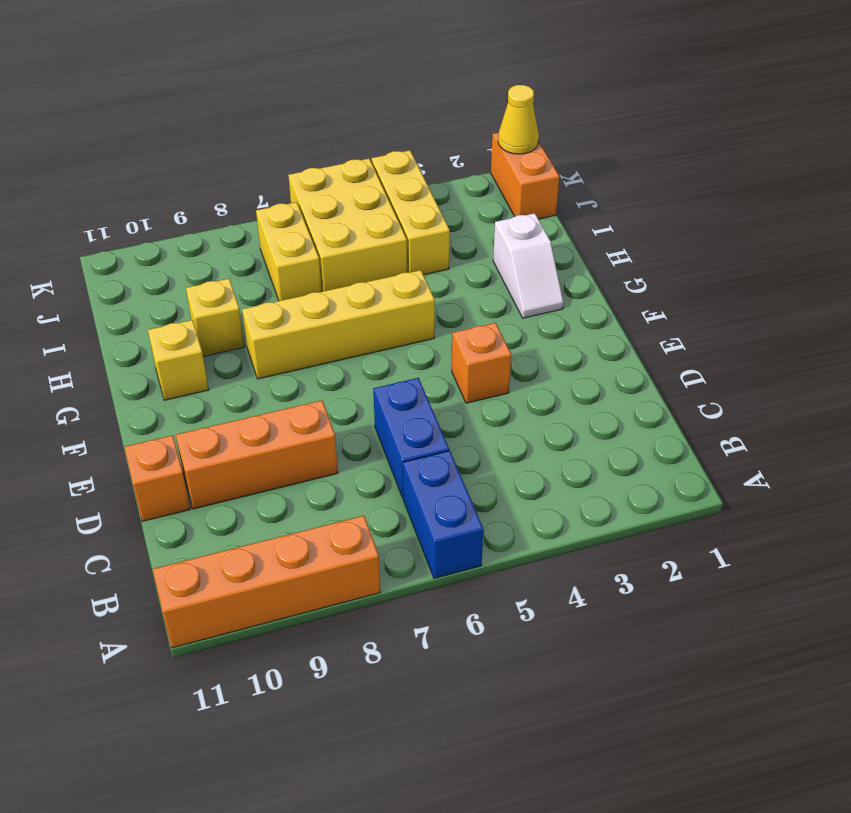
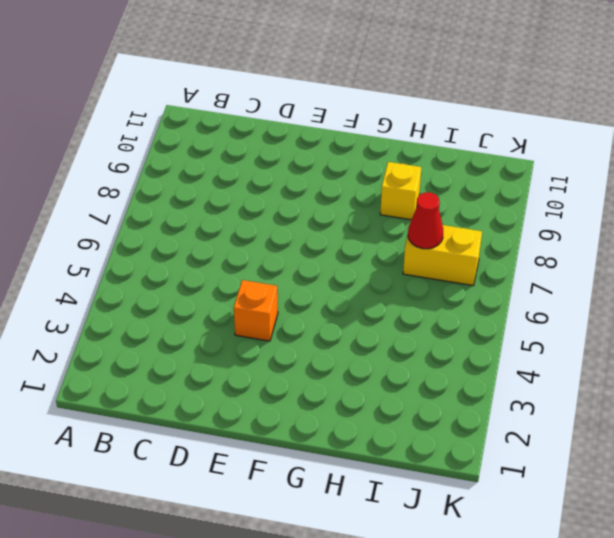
red cone I7 level 2 -> none
none -> blue brick A6:B6 level 1
none -> orange brick A8:A11 level 1
none -> blue brick C6:D6 level 1

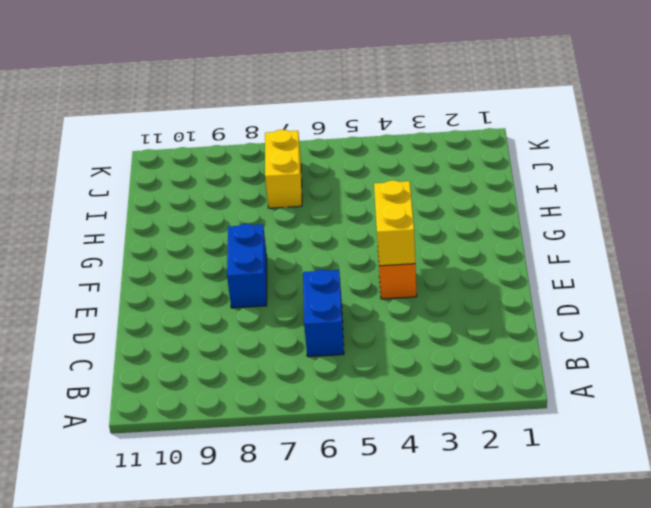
yellow brick E4:F4 level 2 -> none
blue brick E8:F8 level 1 -> blue brick A6:B6 level 1
none -> orange brick A8:A11 level 1
none -> orange brick D8:D10 level 1
none -> orange brick D11 level 1

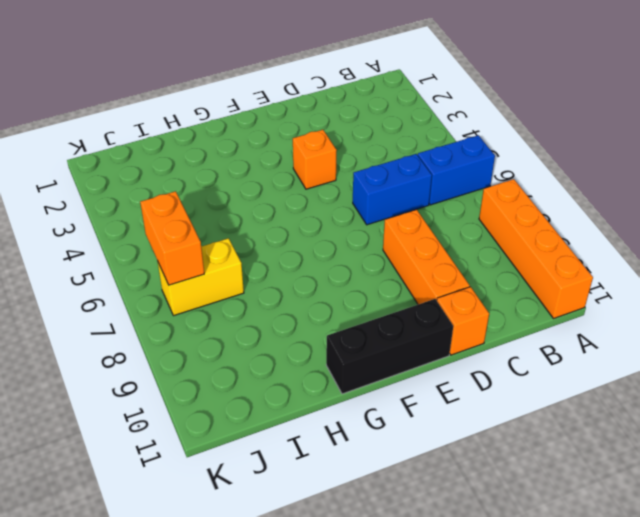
black brick E11:G11 level 1 -> none
orange brick J6:J7 level 2 -> orange brick J1:K1 level 1
none -> white slope G2:H2 level 1 top H
none -> yellow brick G5:G8 level 1
none -> yellow brick G10 level 1

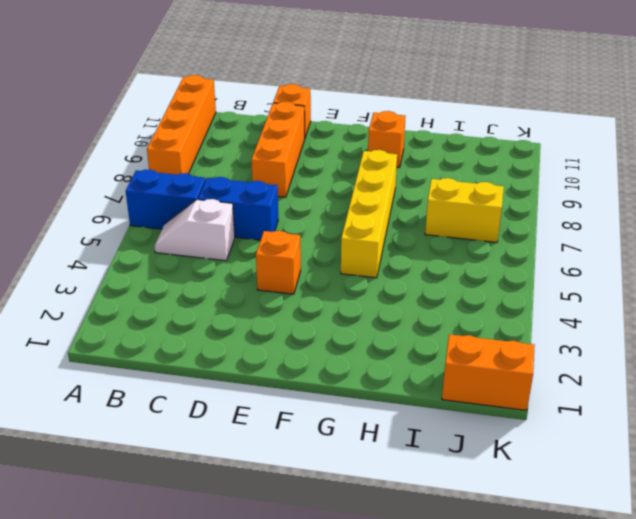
white slope B5:C5 level 1 top C -> white slope G2:H2 level 1 top H
orange brick G10 level 1 -> yellow brick G10 level 1
none -> yellow brick H9 level 1
none -> yellow brick I4:K4 level 1
none -> yellow brick I5:K6 level 1

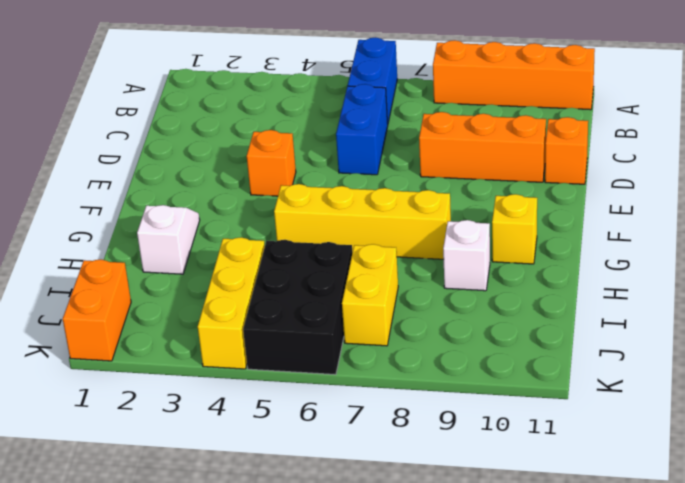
white brick H9 level 1 -> yellow brick H9 level 1
black brick I5:K6 level 1 -> yellow brick I5:K6 level 1
none -> yellow cone K1 level 2

